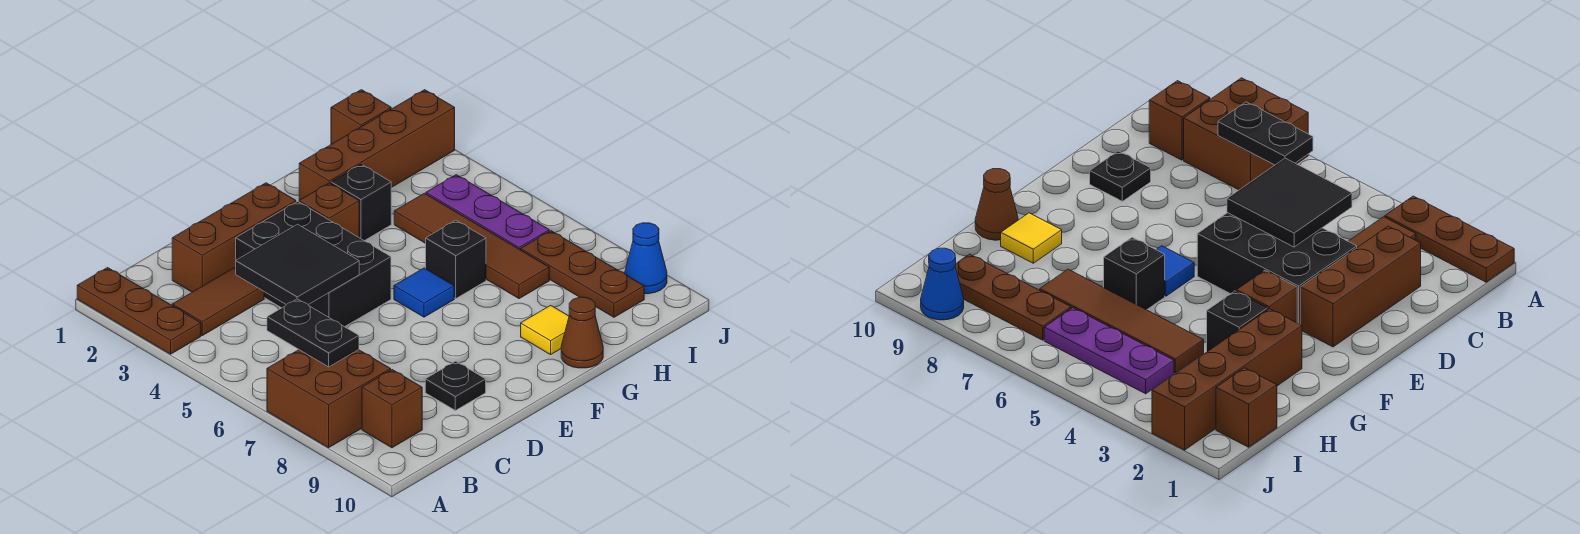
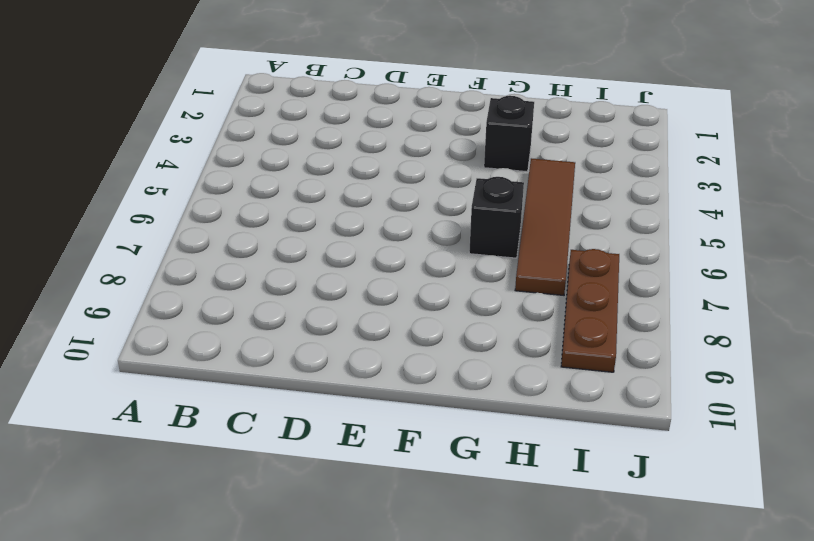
none -> brown plate A1:A3 level 1
none -> brown brick A7:B8 level 1
none -> brown tile B3:C3 level 1

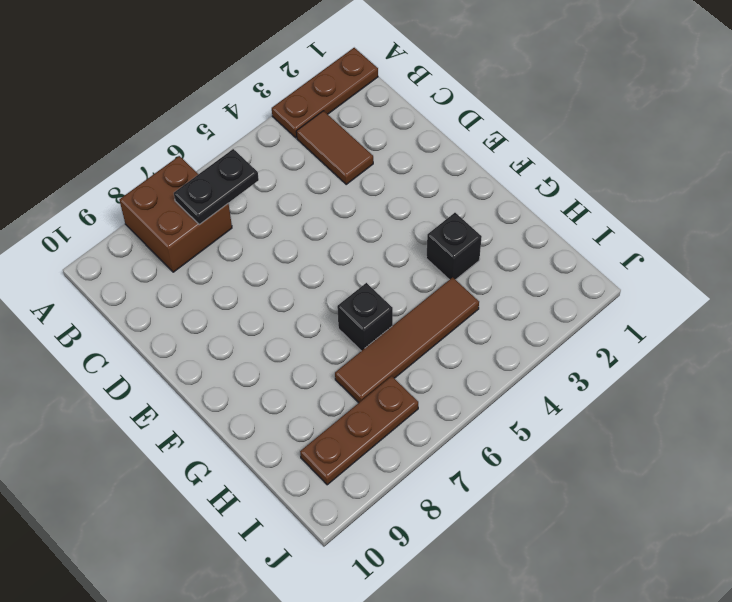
none -> brown brick B9 level 1
none -> brown brick C2:E2 level 1
none -> black brick D3:E5 level 1

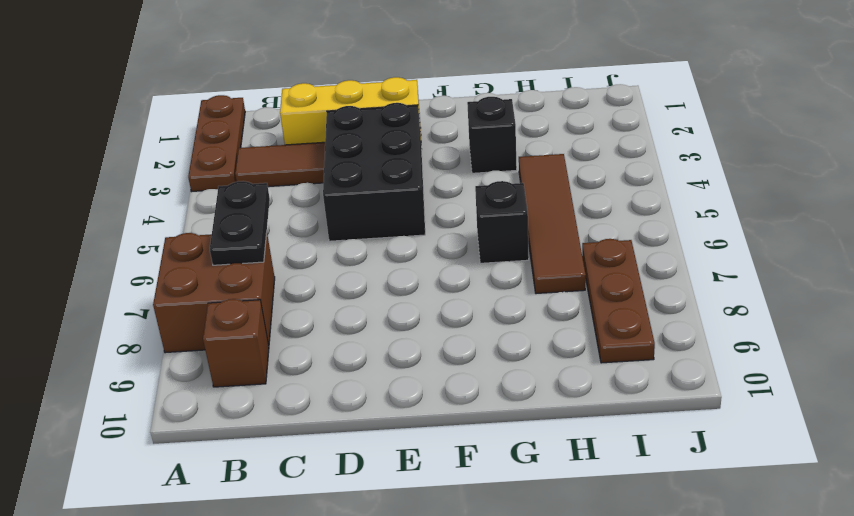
yellow brick C2:E2 level 1 -> brown brick C2:E2 level 1
none -> black plate D9 level 1
none -> brown brick F3 level 1
none -> blue tile F6 level 1

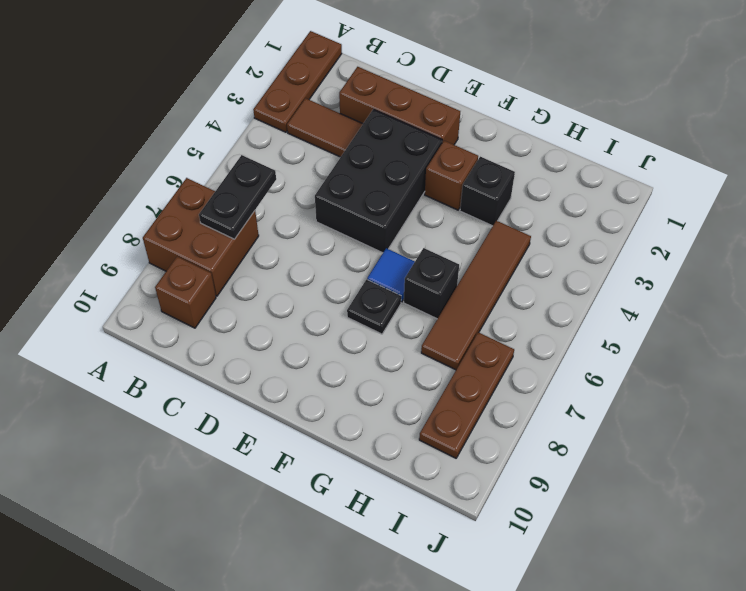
black plate F7 level 1 -> black plate D9 level 1
none -> brown brick G2:J2 level 1
none -> yellow tile G9 level 1
none -> brown cone G10 level 1

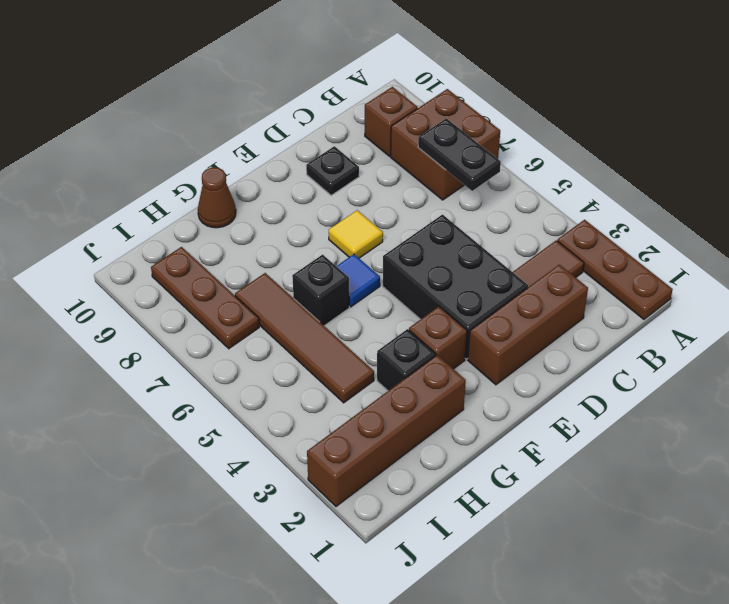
yellow tile E7 level 1 -> yellow tile G9 level 1
none -> brown brick I1 level 1
none -> purple plate I4:I6 level 1
none -> blue cone J9 level 1

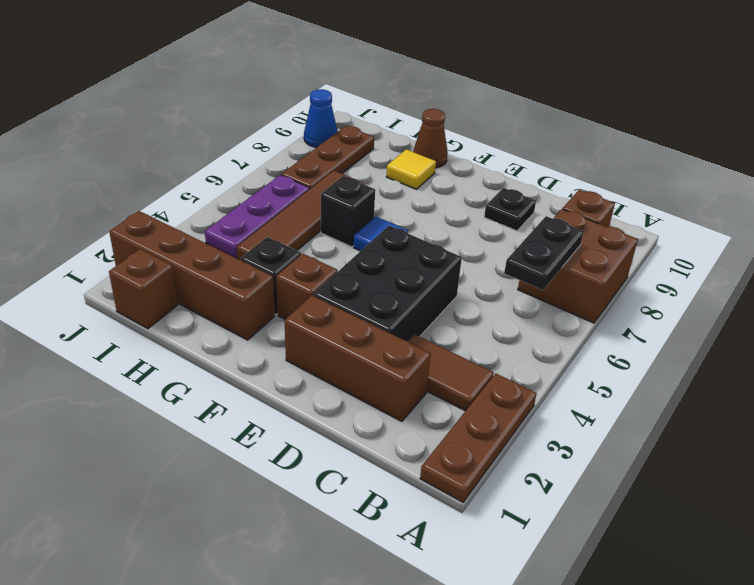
none -> black tile C4:D5 level 2

